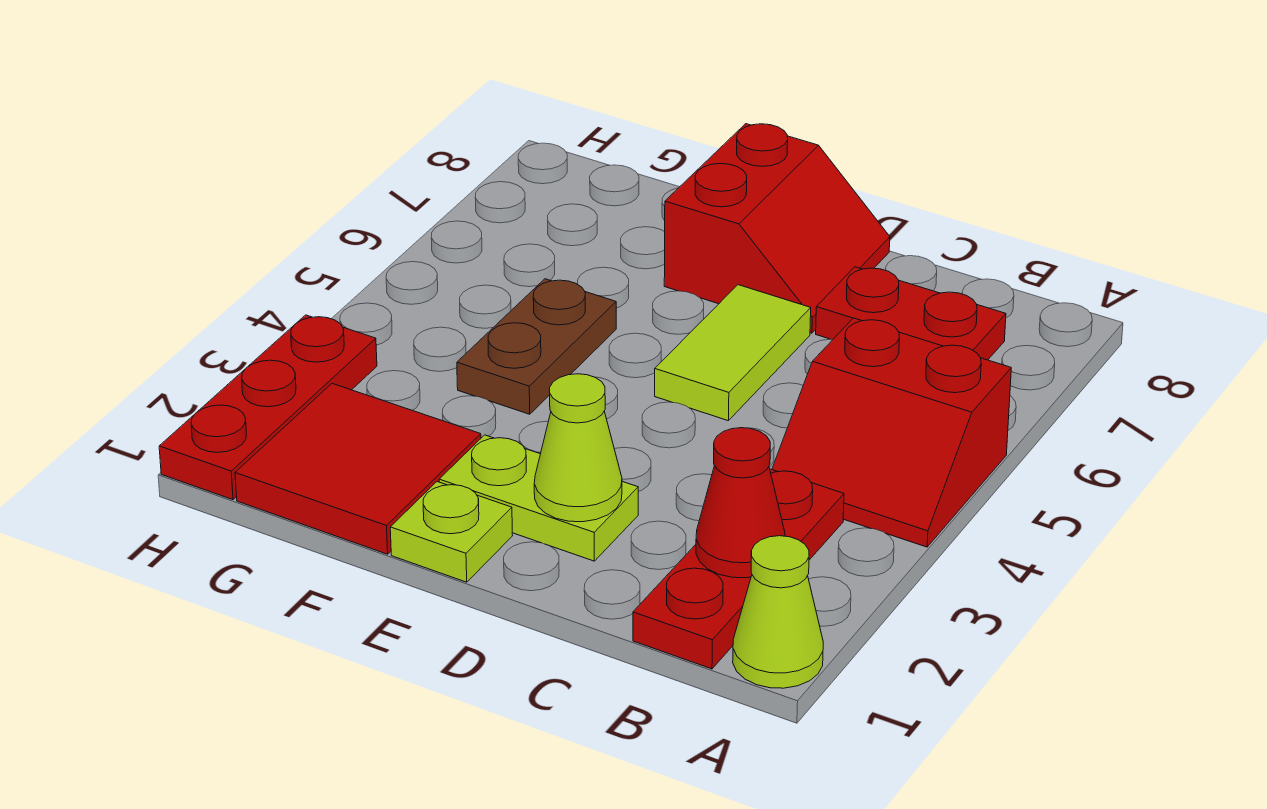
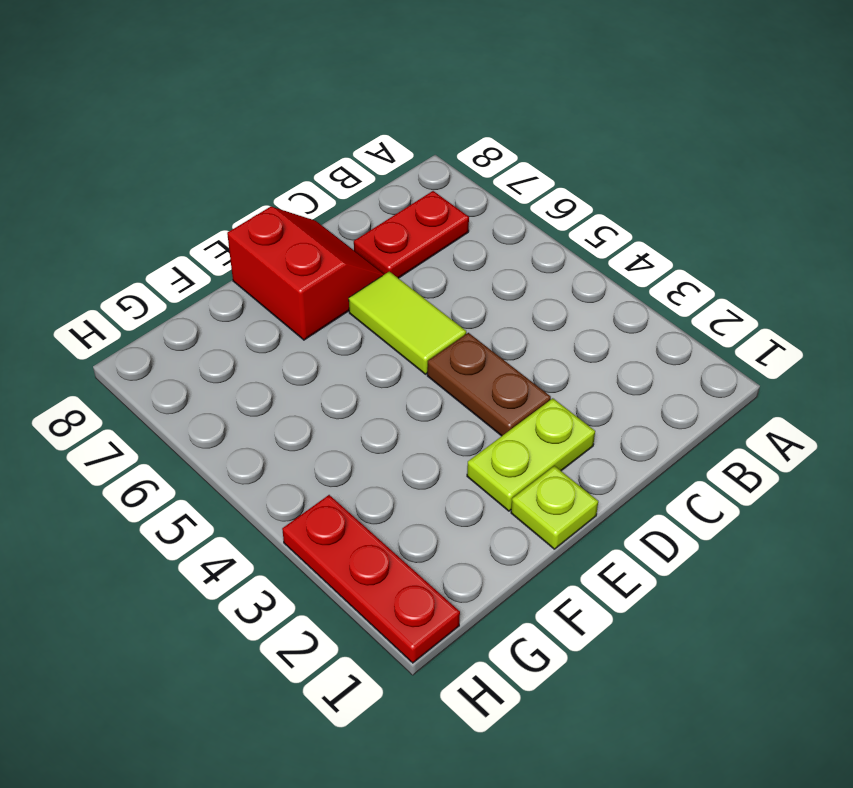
brown plate D3:D4 level 1 -> brown plate F4:F5 level 1
none -> lime cone A1 level 1
none -> red slope A4:B5 level 1 top 5
none -> red plate B1:B3 level 1

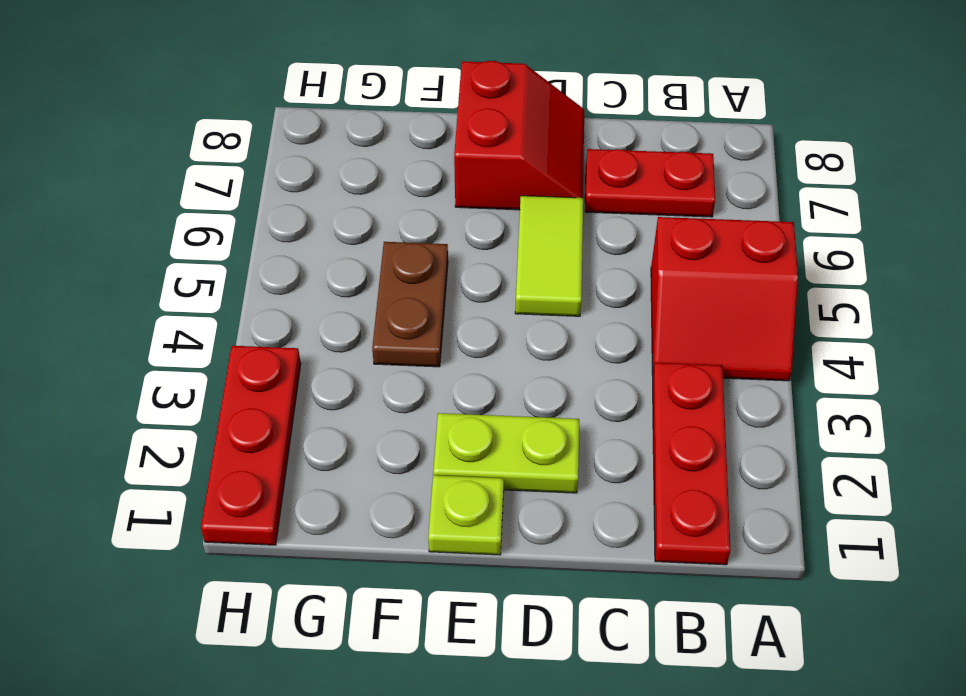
none -> lime cone A1 level 1
none -> red tile F1:G2 level 1
none -> red cone B2 level 2

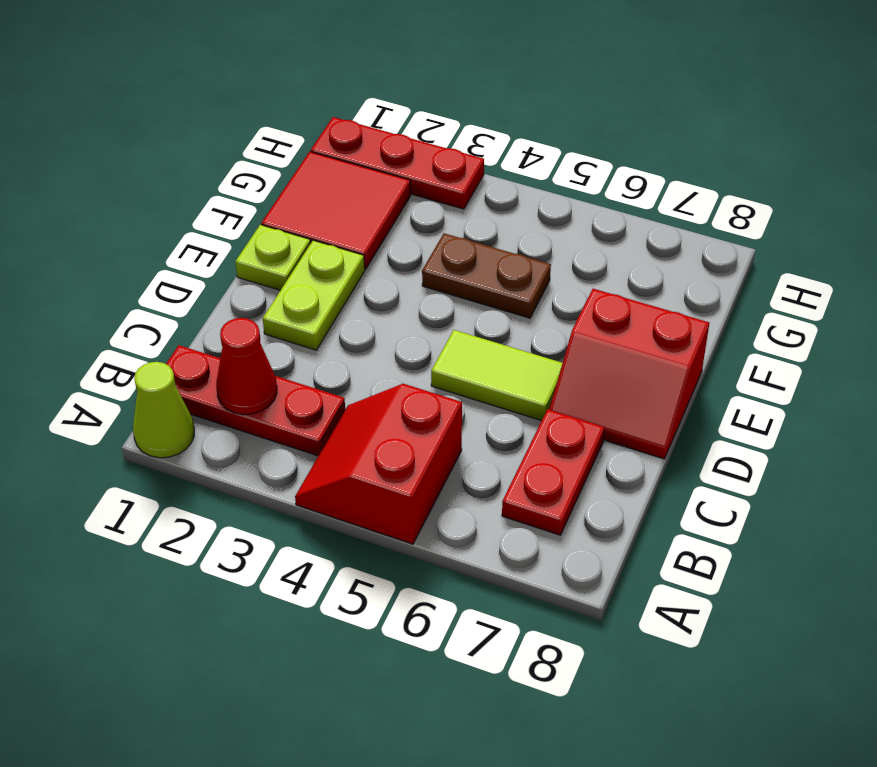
none -> lime cone D2 level 2

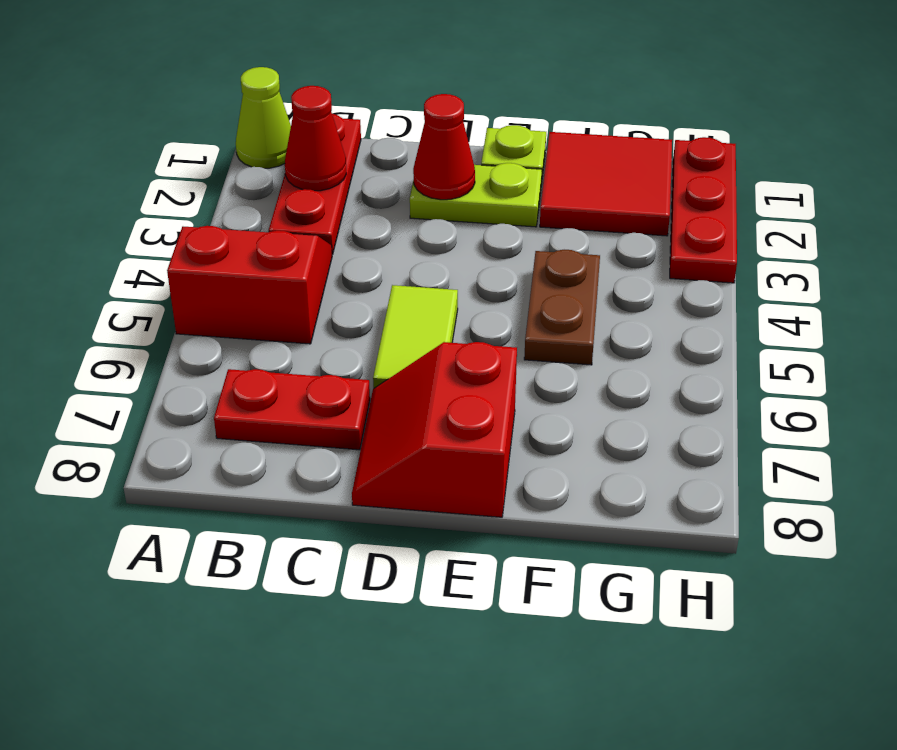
red cone D2 level 2 -> lime cone D2 level 2

